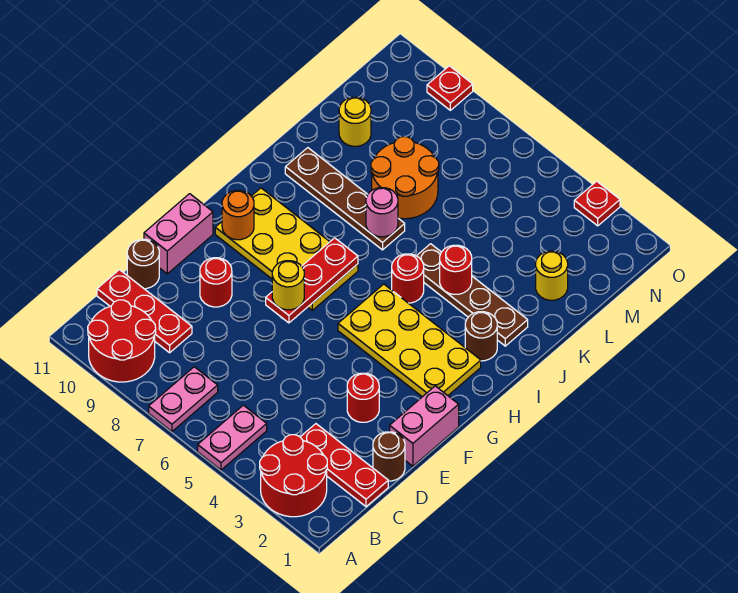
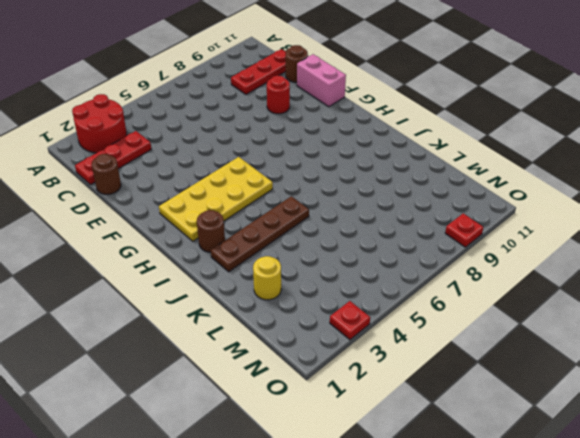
none -> pink plate A5:B5 level 1
none -> pink plate A7:B7 level 1
none -> red round brick A9:B10 level 1

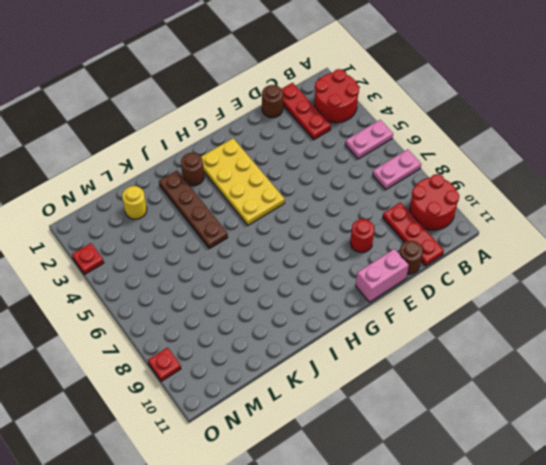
none -> pink brick E1:F1 level 1
none -> red round brick E3 level 1
none -> yellow plate G7:H10 level 1

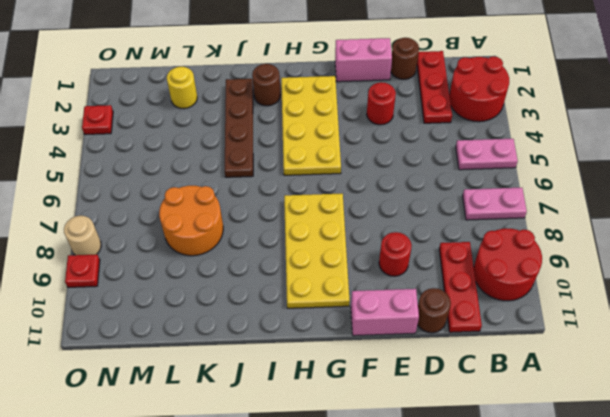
tan round brick O8 level 1 -> none
none -> red round brick I5 level 1
none -> brown plate J7:J10 level 1
none -> yellow round brick L10 level 1

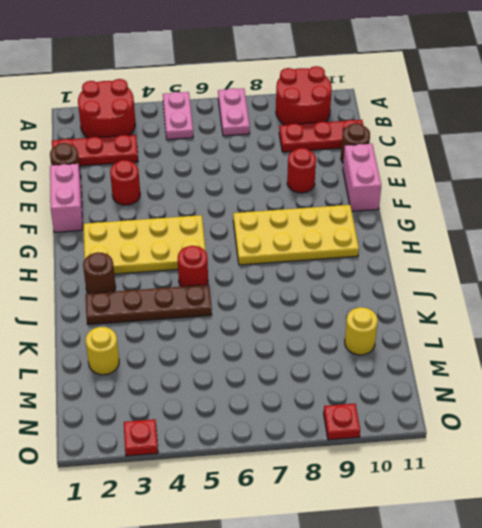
none -> brown plate J7:J10 level 1
none -> orange round brick K7:L8 level 1
none -> red plate F7:H7 level 2

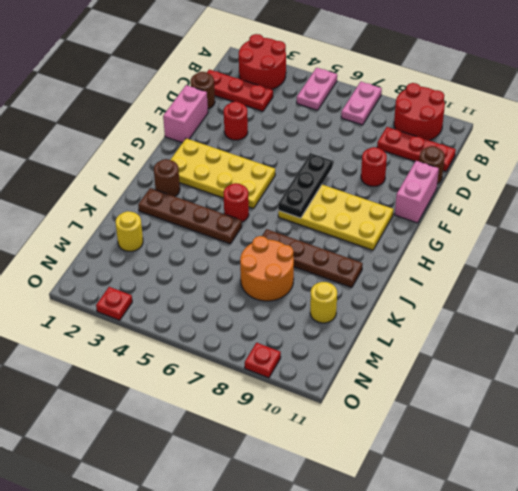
black plate F7:H7 level 2 -> red plate F7:H7 level 2
none -> orange round brick G10 level 2
none -> red round brick J4 level 2
none -> pink round brick J7 level 2

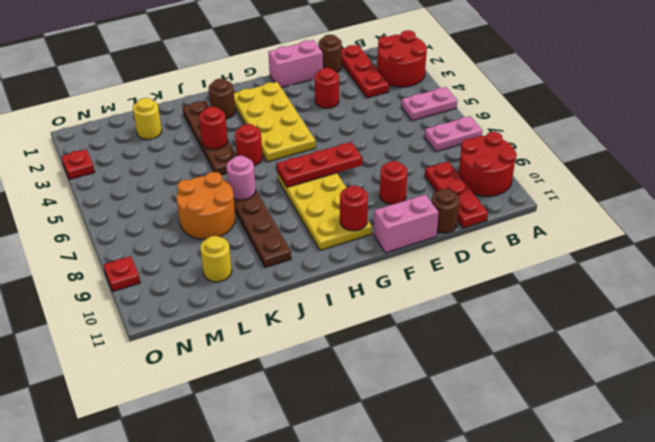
red round brick G10 level 2 -> orange round brick G10 level 2
none -> yellow round brick F7 level 3

